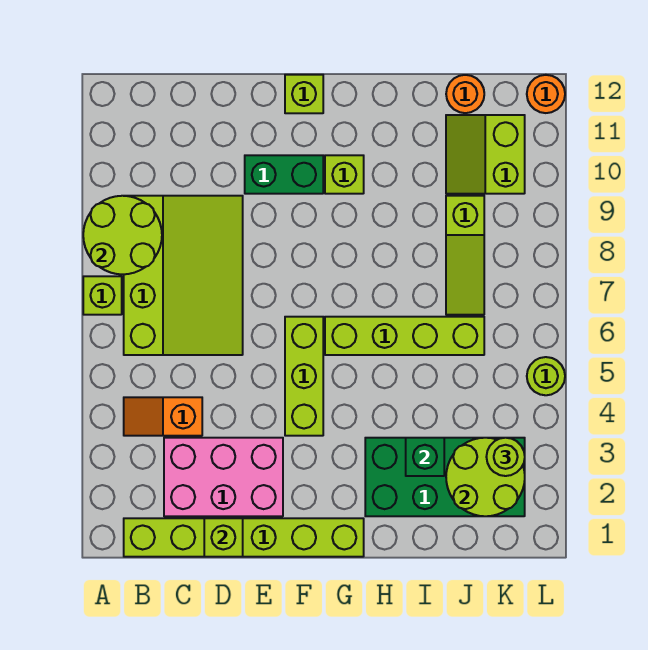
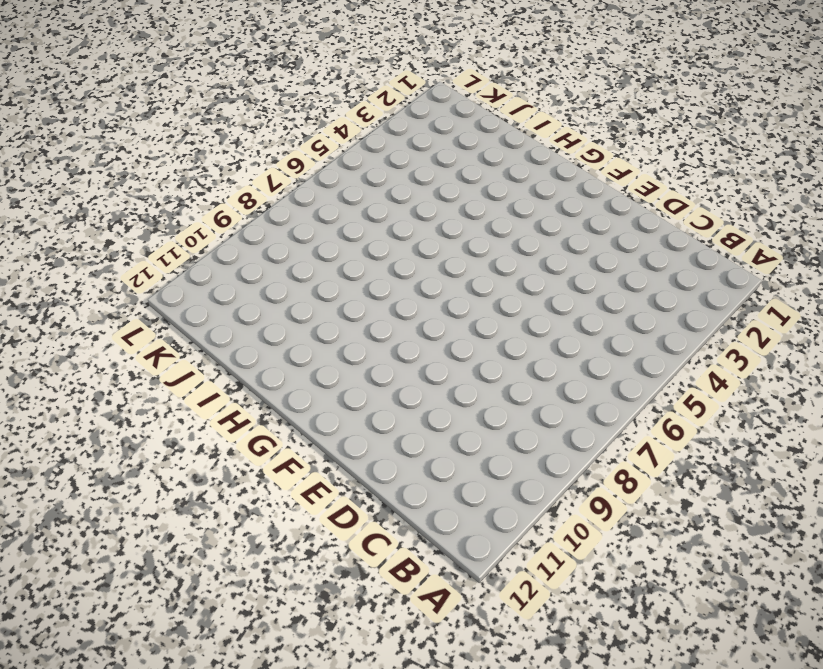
none -> lime brick A7 level 1
none -> lime brick B1:G1 level 1
none -> orange slope B4:C4 level 1 top C

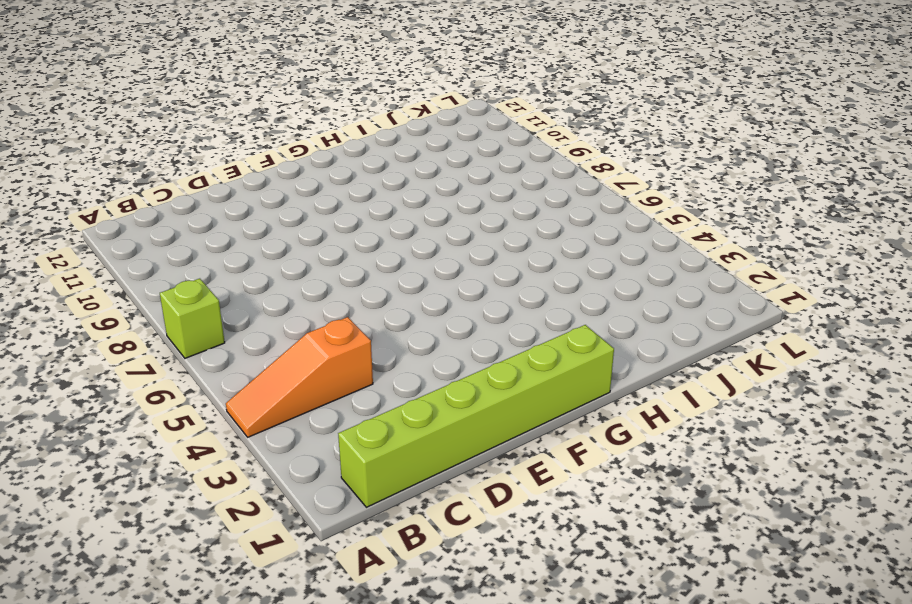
orange slope A4:C4 level 1 top C -> orange slope B4:C4 level 1 top C
none -> lime slope B6:D9 level 1 top B
none -> pink brick C2:E3 level 1
none -> green brick E10:F10 level 1

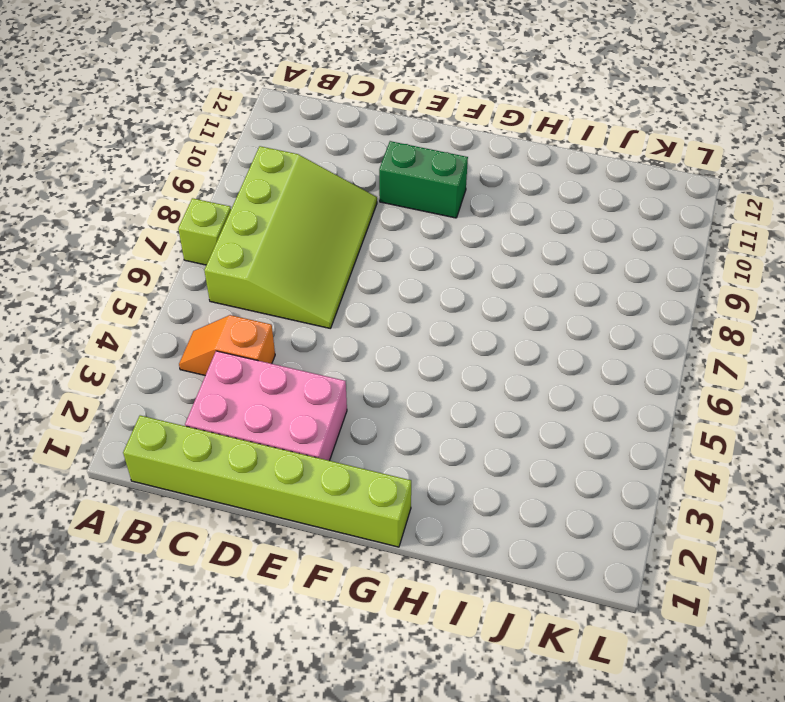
none -> lime brick F4:F6 level 1
none -> lime brick F12 level 1
none -> lime brick G6:J6 level 1

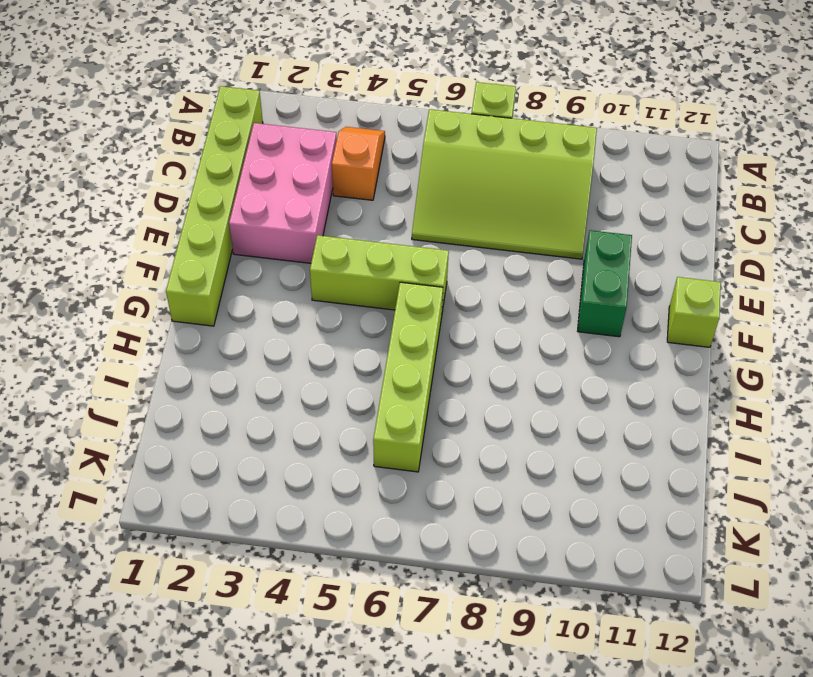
none -> lime brick G10 level 1
none -> green brick H2:K3 level 1
none -> lime slope J7:J9 level 1 top 9

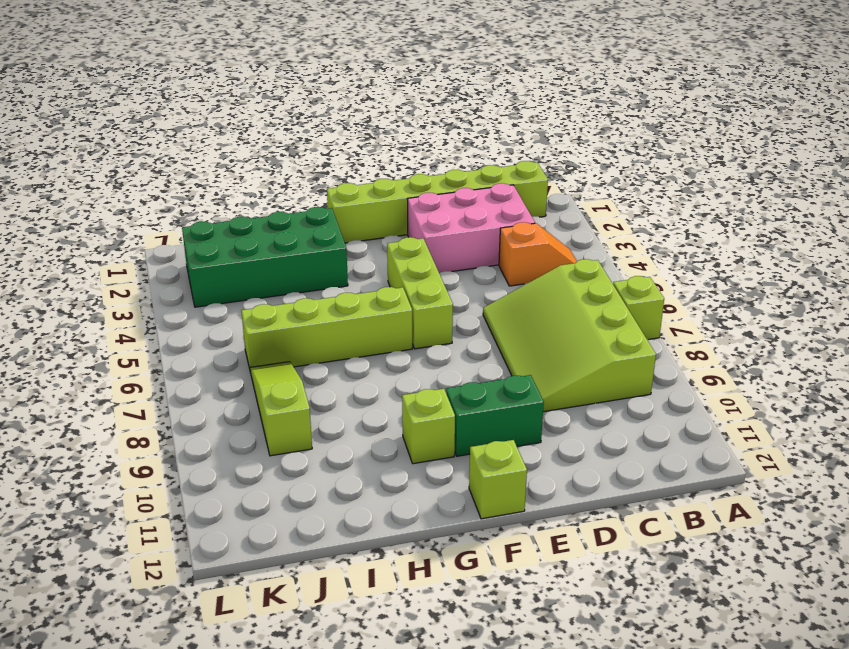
none -> lime slope J10:K11 level 1 top K
none -> orange round brick J12 level 1
none -> lime round brick L5 level 1

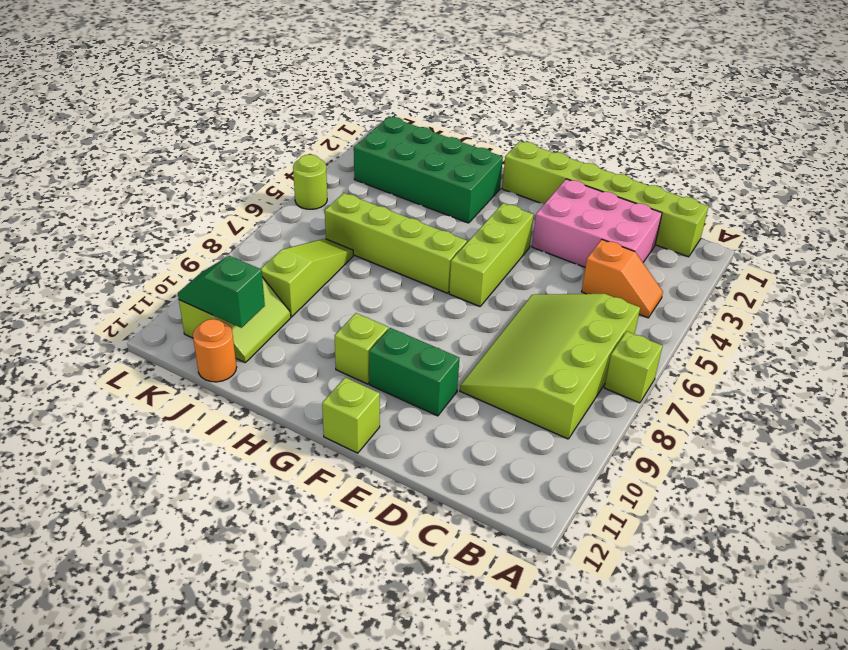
green slope J11:K11 level 2 top J -> none
none -> orange round brick L12 level 1
none -> lime round brick A8:B9 level 2
none -> lime brick D1 level 2

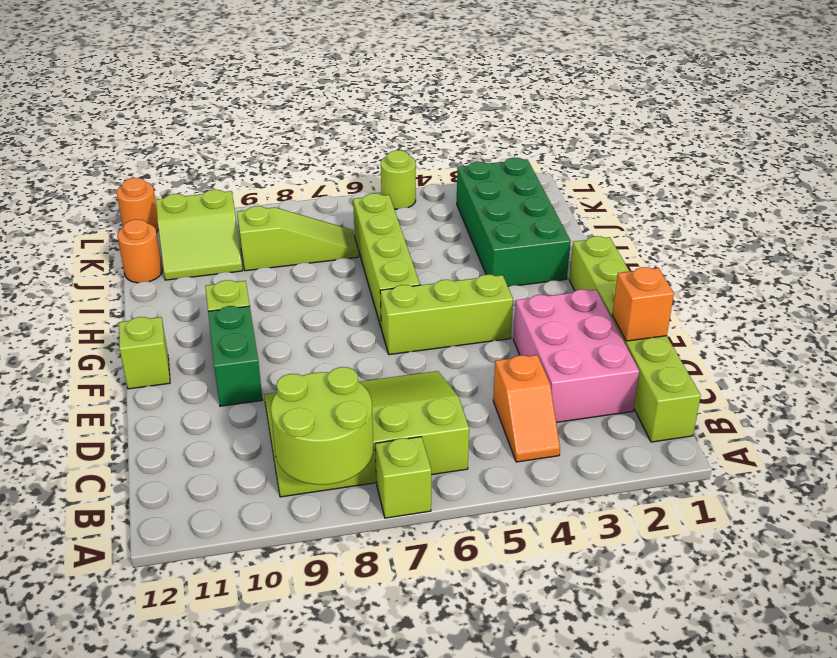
orange brick D1 level 2 -> lime brick D1 level 2
none -> green brick I3 level 2
none -> lime round brick J2:K3 level 2
none -> lime round brick K3 level 3

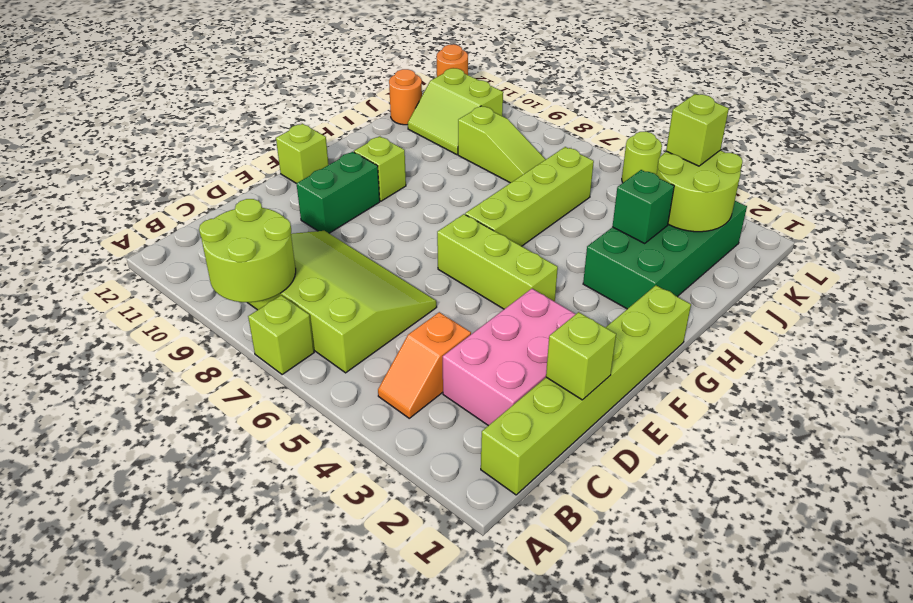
lime brick K3 level 3 -> lime round brick K3 level 3

